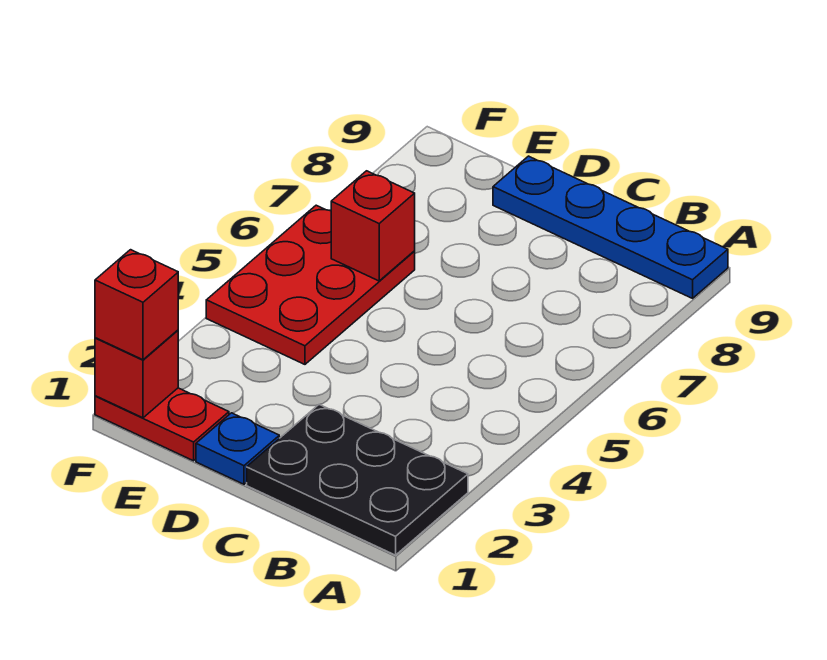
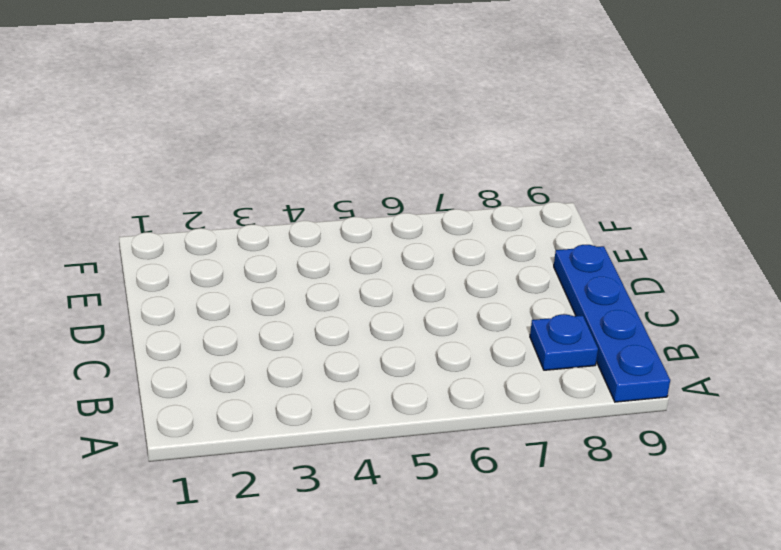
blue plate B8 level 1 -> blue plate D1 level 1
none -> black plate A1:C2 level 1
none -> red plate E1:F1 level 1

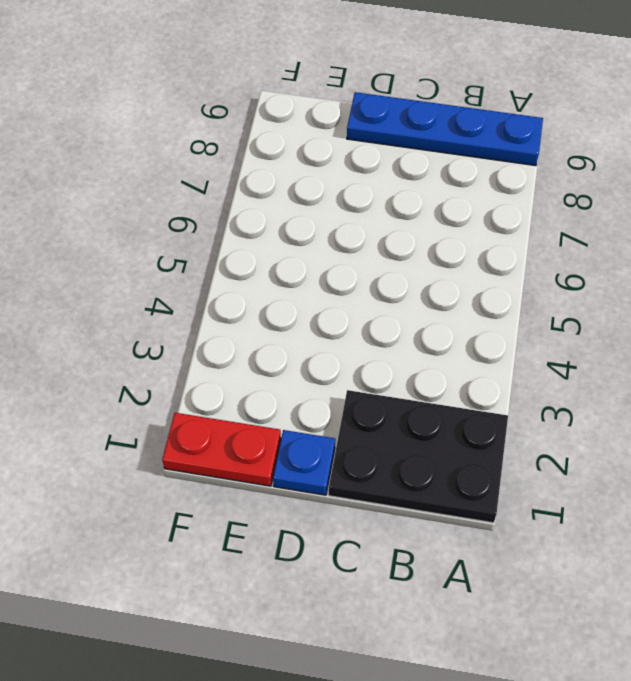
none -> red plate E4:F6 level 1
none -> red brick E6 level 2

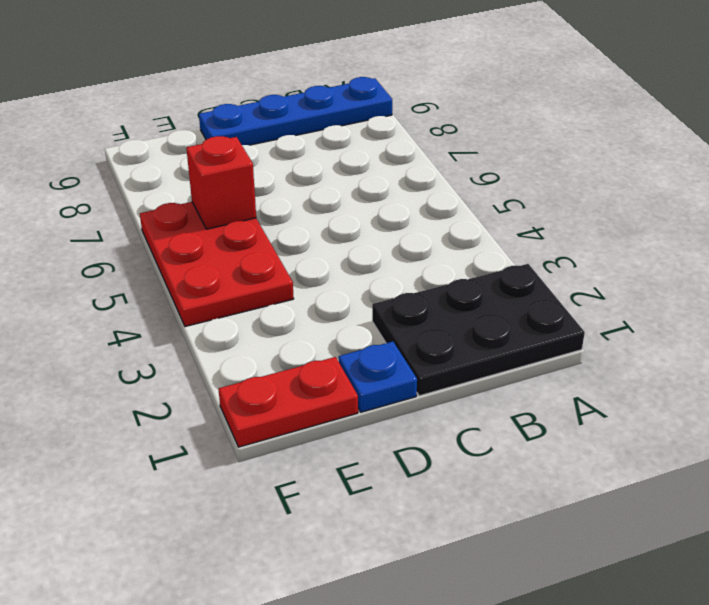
none -> red brick F1 level 2
none -> red brick F1 level 3

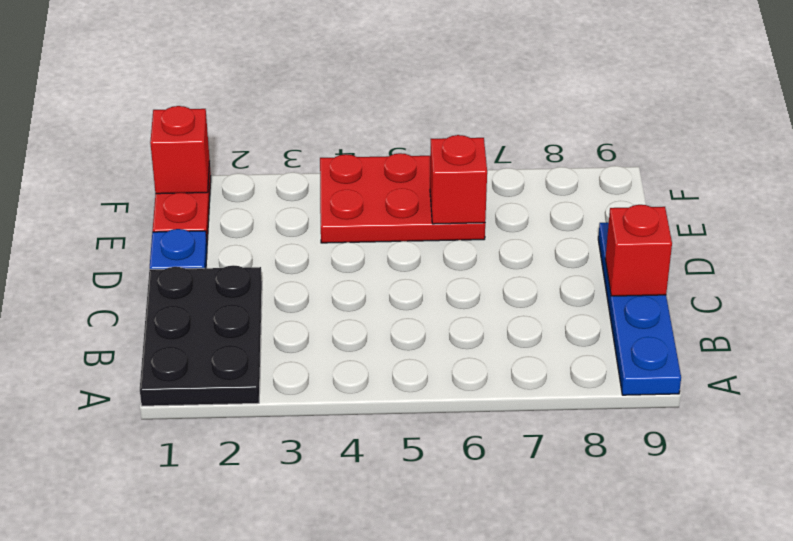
red brick C9 level 2 -> red brick F1 level 3

